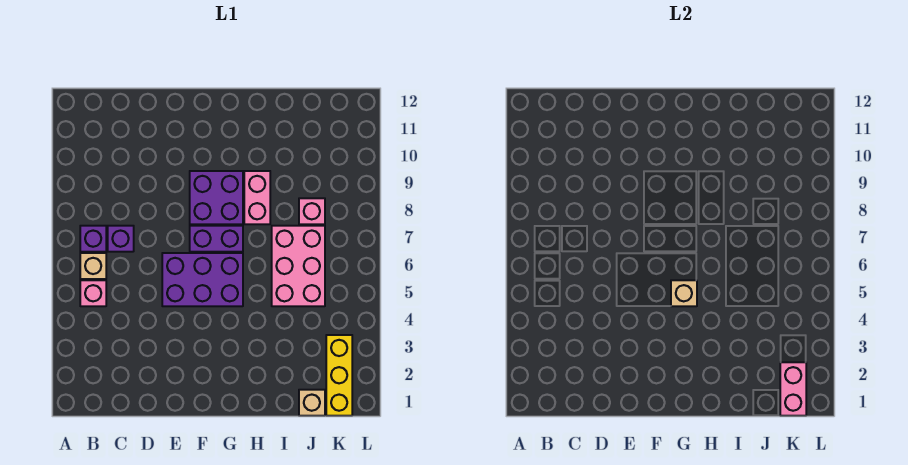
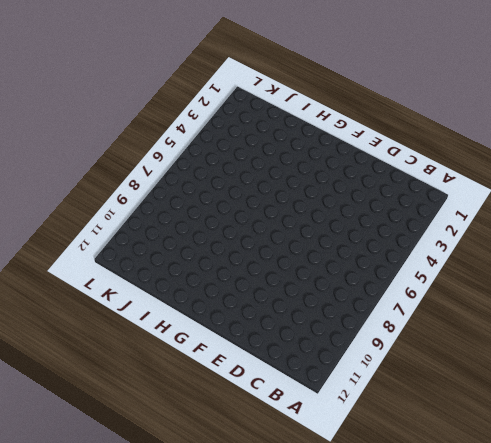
none -> pink brick B5 level 1
none -> tan brick B6 level 1
none -> purple brick B7 level 1

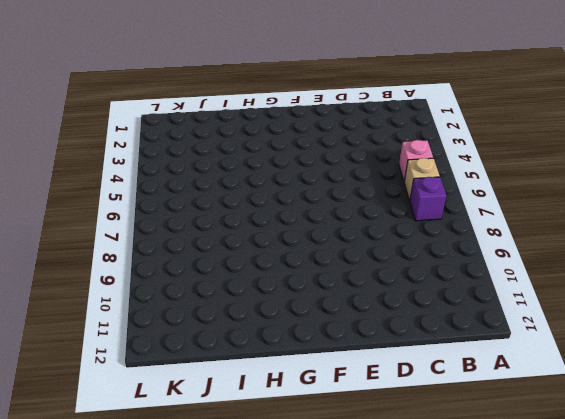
none -> purple brick C7 level 1
none -> purple brick E5:G6 level 1
none -> purple brick F7:G7 level 1

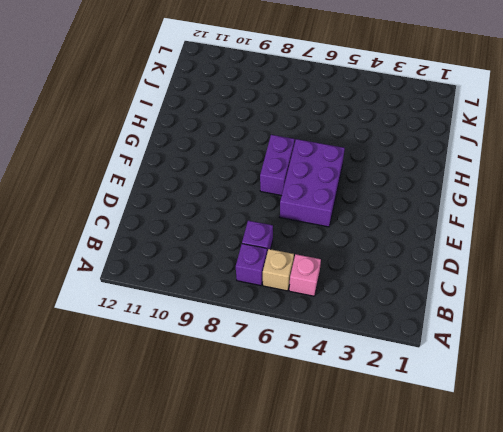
none -> purple brick F8:G9 level 1
none -> pink brick H8:H9 level 1
none -> pink brick I5:J7 level 1

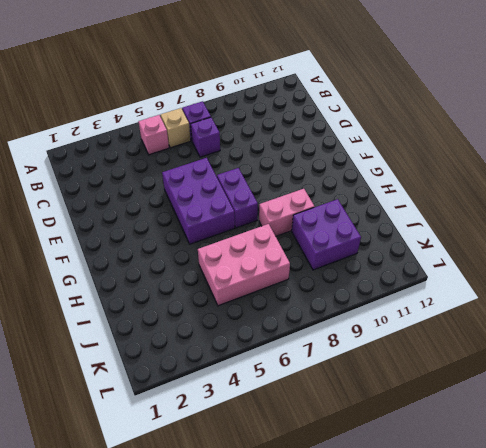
purple brick I9:J10 level 1 -> purple brick F8:G9 level 1
none -> tan brick J1 level 1
none -> pink brick J8 level 1
none -> yellow brick K1:K3 level 1

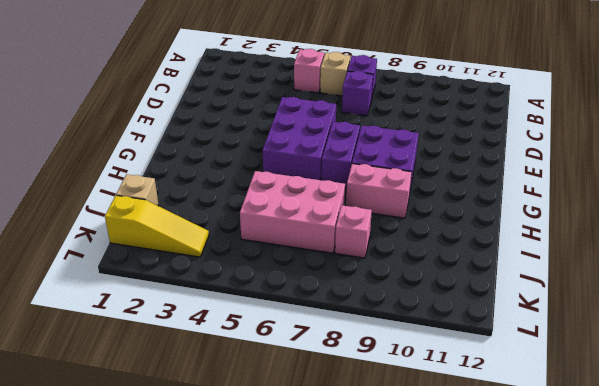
yellow slope K1:K3 level 1 top 1 -> yellow brick K1:K3 level 1
none -> tan brick G5 level 2
none -> pink brick K1:K2 level 2

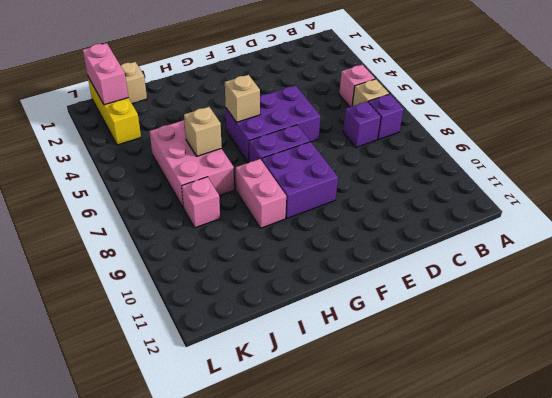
tan brick I6 level 2 -> none

